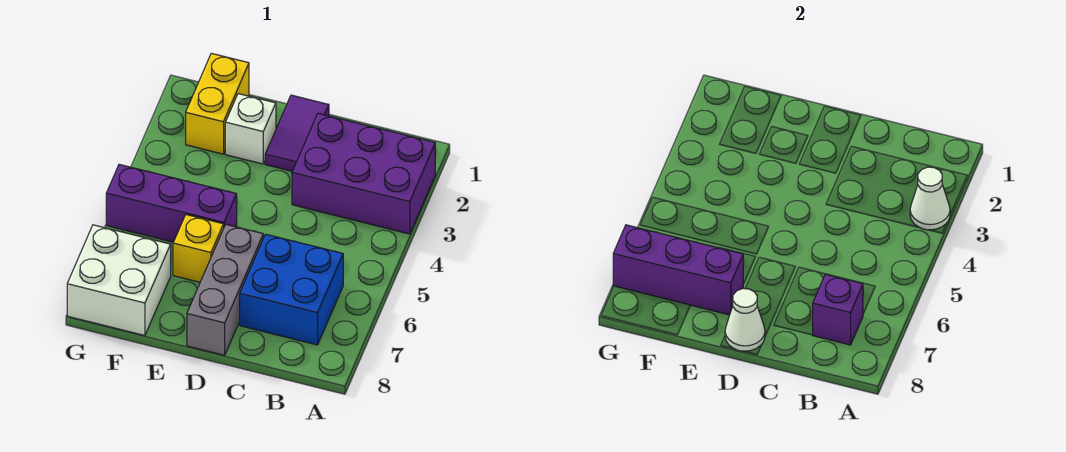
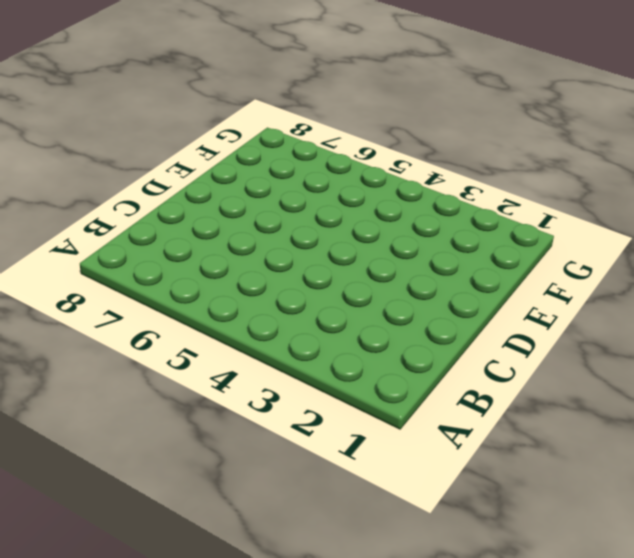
none -> purple brick A2:C3 level 1
none -> blue brick B6:C7 level 1
none -> purple tile D1:D2 level 1

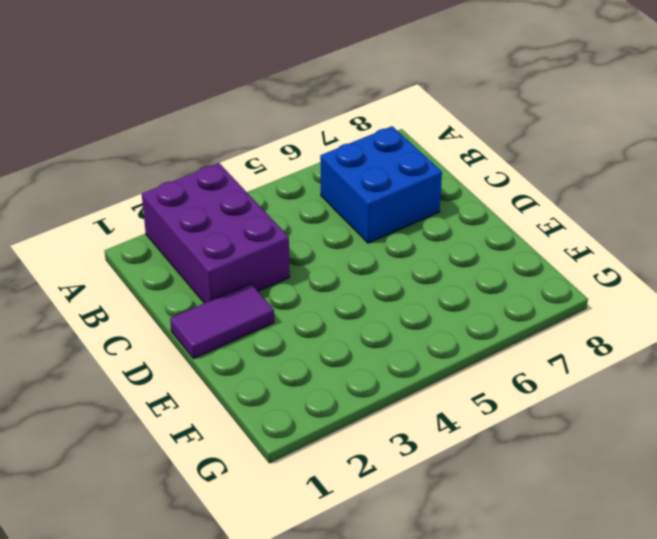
none -> grey brick D6:D8 level 1
none -> white brick E2 level 1
none -> purple brick E5:G5 level 1

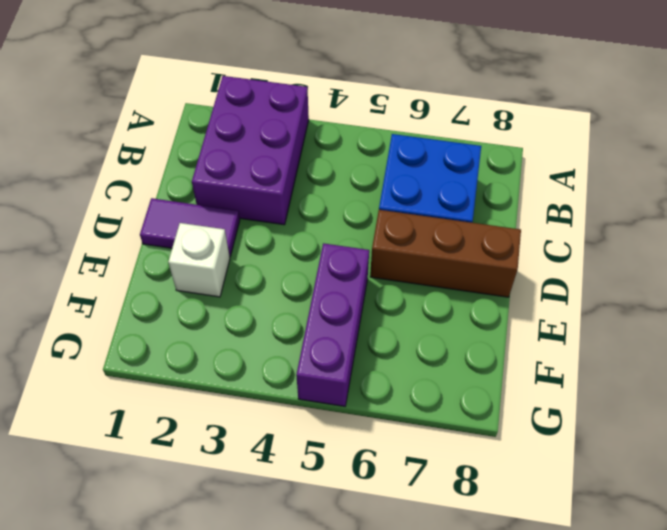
brown brick D6:D8 level 1 -> grey brick D6:D8 level 1
none -> yellow brick E6 level 1
none -> yellow brick F1:F2 level 1
none -> white brick F7:G8 level 1

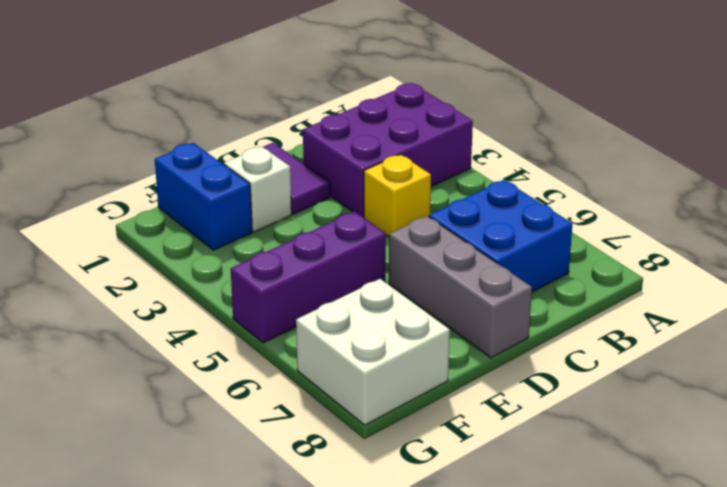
yellow brick C4 level 1 -> yellow brick E6 level 1
blue brick F1:F2 level 1 -> yellow brick F1:F2 level 1
none -> white cone A3 level 2
none -> purple brick B7 level 2
none -> white cone D8 level 2

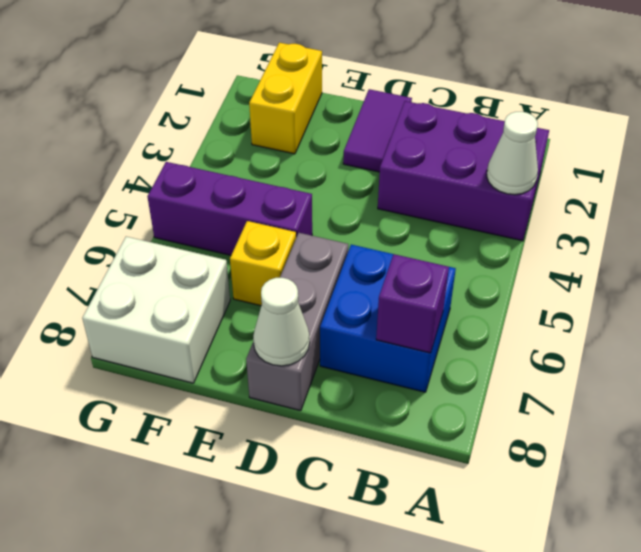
none -> white brick E2 level 1
none -> purple brick E7:G7 level 2

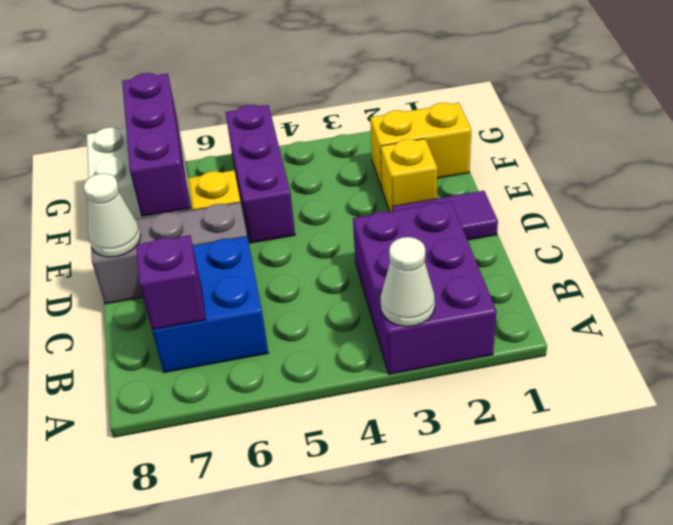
yellow brick E2 level 1 -> white brick E2 level 1

